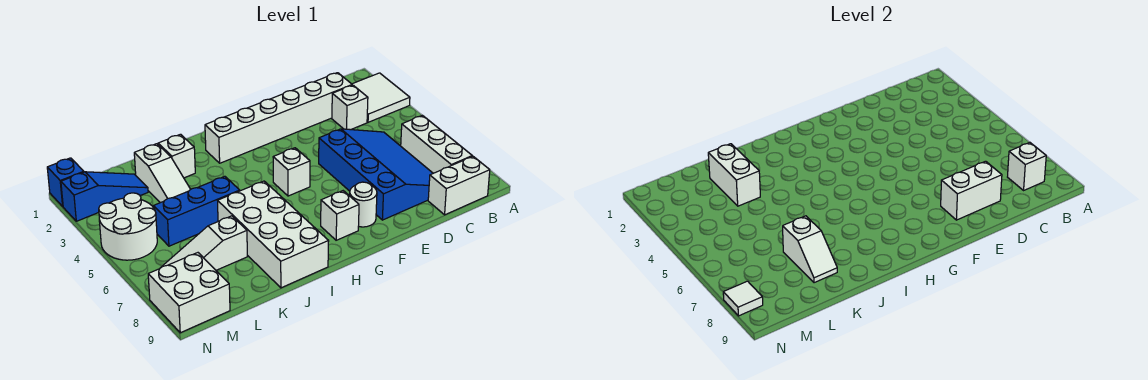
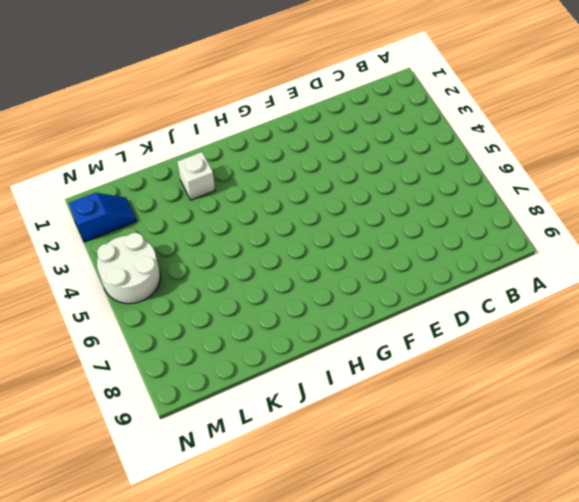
blue slope M2:N2 level 1 top N -> blue slope L2:N2 level 1 top N
none -> white tile A2:B3 level 1
none -> white brick B6:B8 level 1
none -> white brick B9:C9 level 1

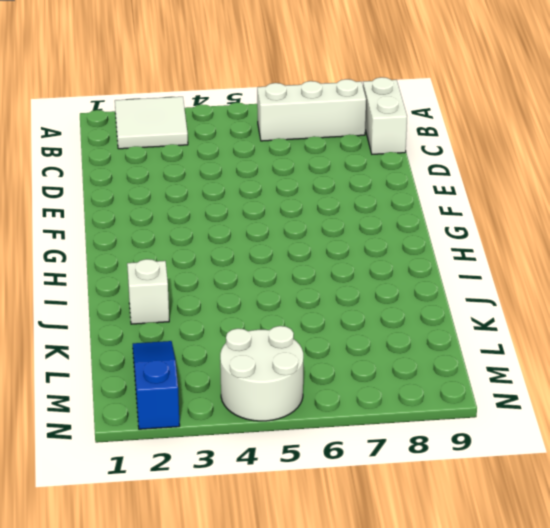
none -> white brick C2:H2 level 1
none -> white brick C3 level 1
none -> blue slope C5:E8 level 1 top E

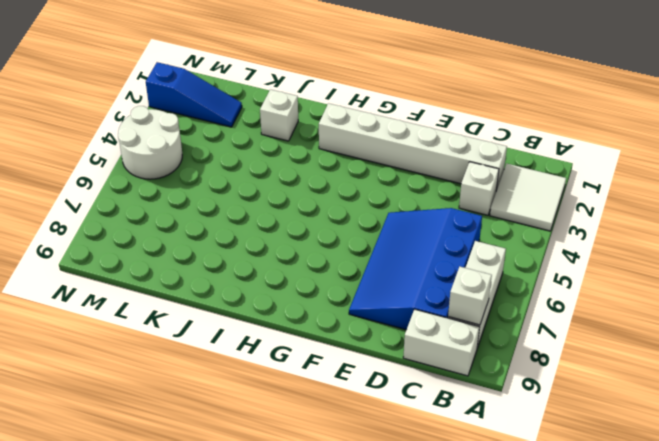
blue slope C5:E8 level 1 top C -> blue slope C5:E8 level 1 top E
none -> white round brick F8 level 1
none -> white brick G5 level 1
none -> white brick G8 level 1

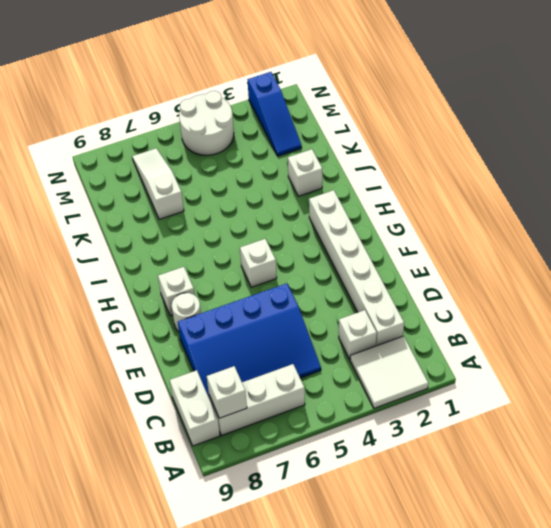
none -> white brick I6:J9 level 1
none -> blue brick J5:L5 level 1
none -> white slope K2:K4 level 1 top 2

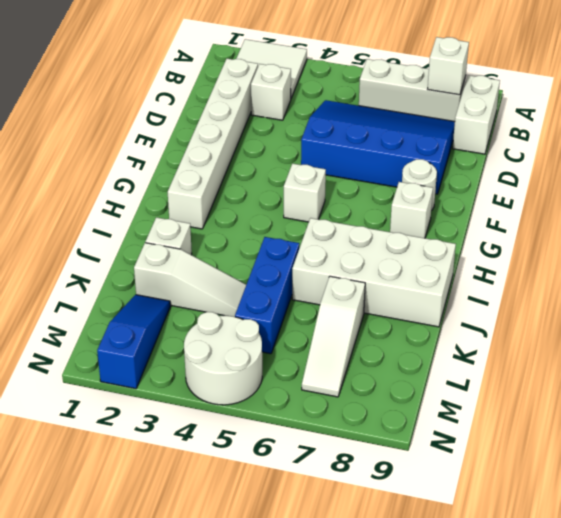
none -> white brick M8:N9 level 1
none -> blue brick N1 level 1
none -> white brick D8:E8 level 2

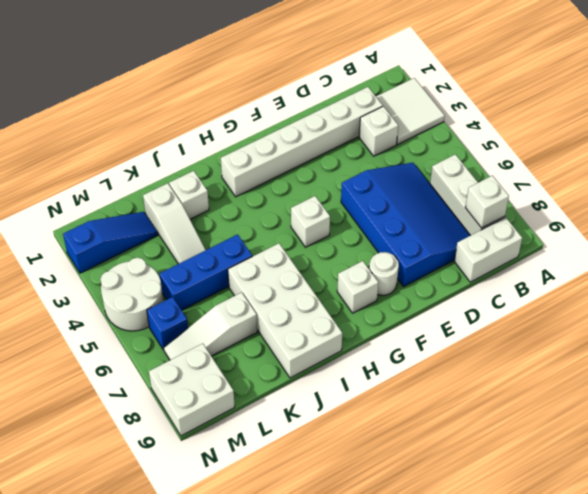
blue brick M6 level 1 -> blue brick N1 level 1
none -> white brick D8:E8 level 2
none -> white brick K2:K3 level 2
none -> white slope K7:K8 level 2 top 7

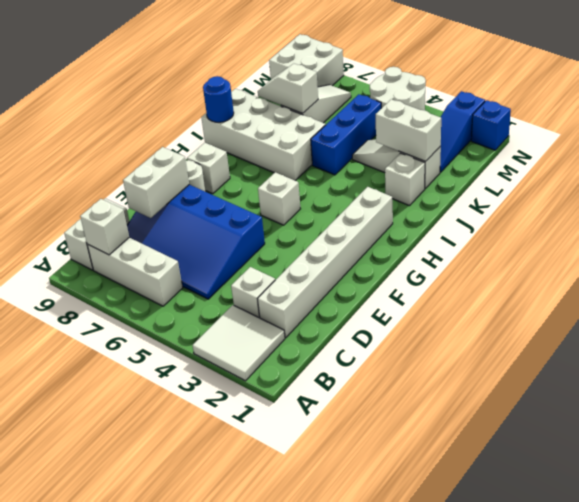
blue round brick I9 level 2 -> none
none -> white tile N8 level 2

